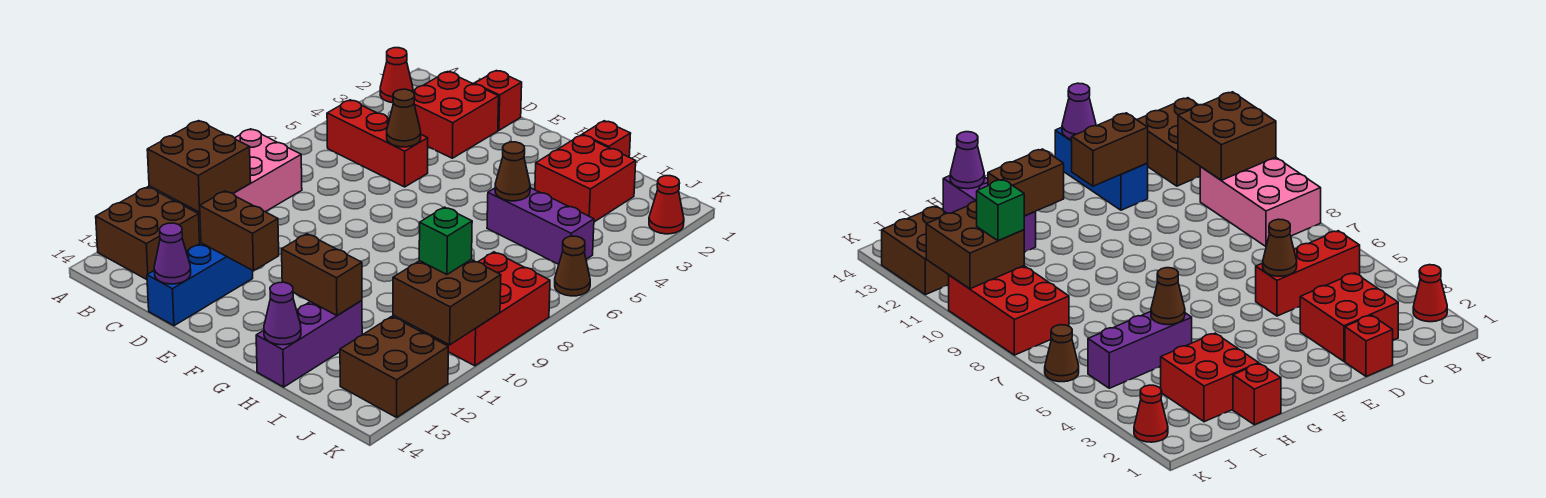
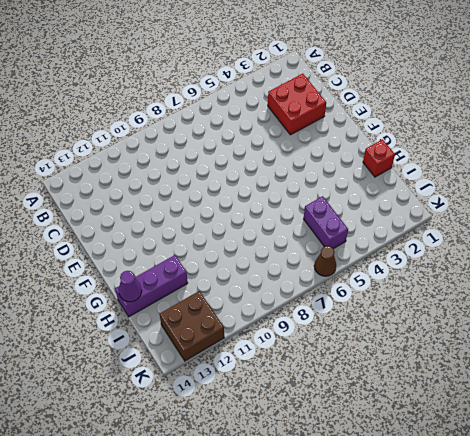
purple brick I5:J5 level 1 -> purple brick H5:J5 level 1
none -> red cone A2 level 1
none -> pink brick A8:B10 level 1
none -> brown brick A12:B13 level 1

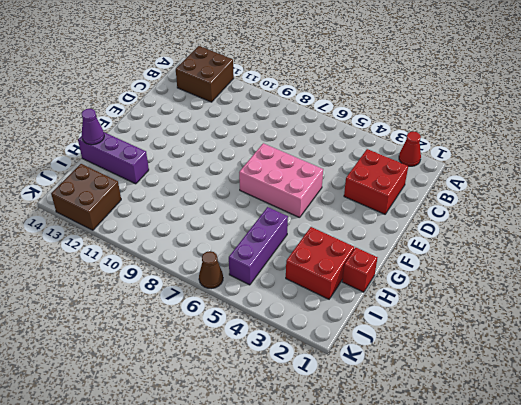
pink brick E5:F7 level 1 -> pink brick A8:B10 level 1
none -> red brick B5:D5 level 1
none -> red brick D1 level 1
none -> blue brick D12:D14 level 1

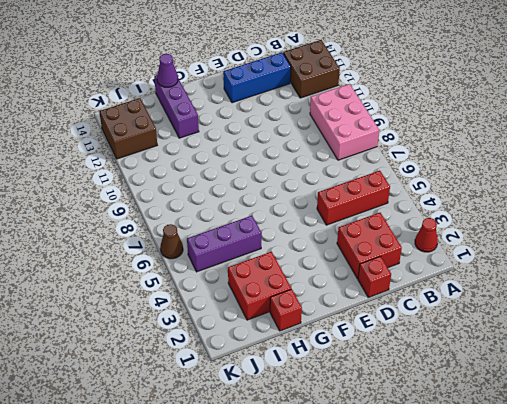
blue brick C13:E13 level 1 -> blue brick D12:D14 level 1
none -> red brick J8:K10 level 1
none -> red cone K2 level 1
none -> brown brick A10:B11 level 2

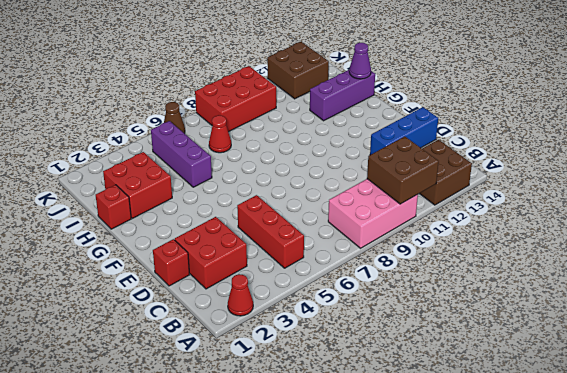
red cone I7 level 1 -> red cone K2 level 1
none -> brown cone D5 level 2
none -> brown brick D12:E12 level 2
none -> purple cone D14 level 2

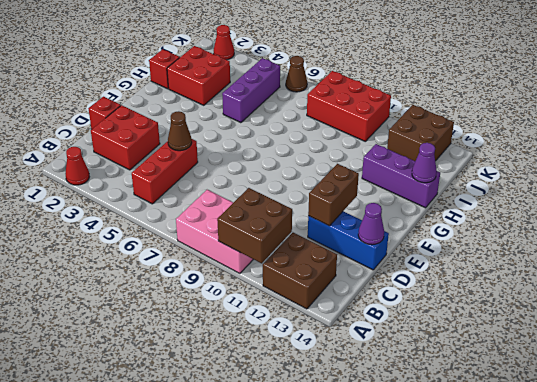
none -> brown brick G12:H12 level 2
none -> brown cone H5 level 2
none -> brown brick J10:K11 level 2

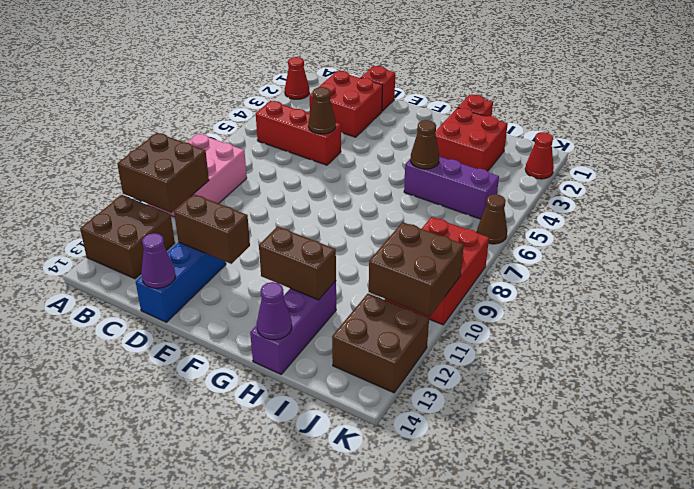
none -> green brick J10 level 3

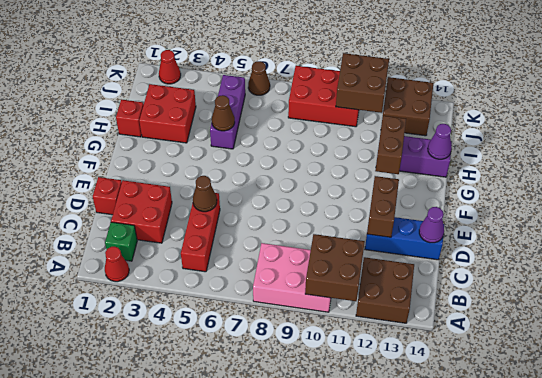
green brick B2 level 1 -> green brick J10 level 3

